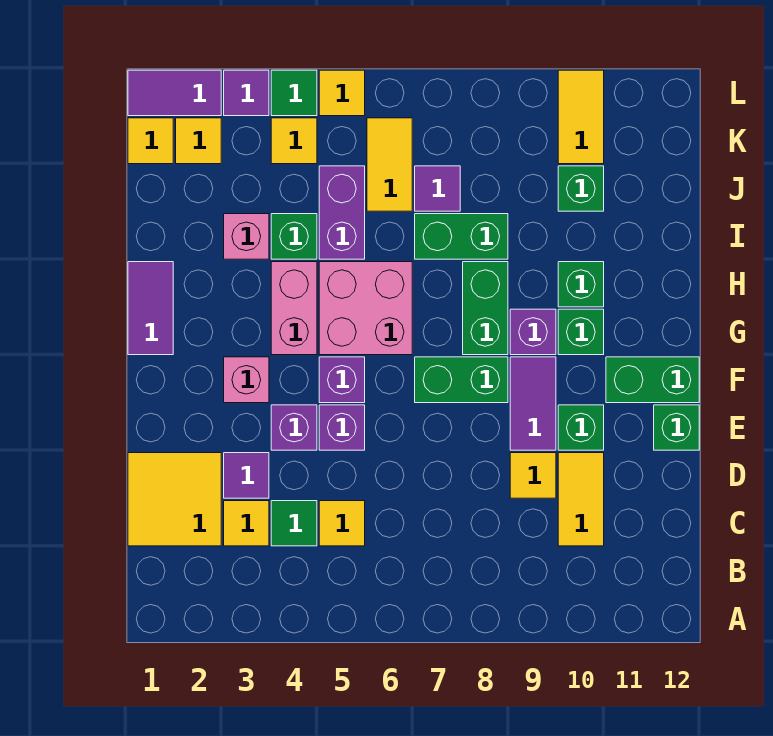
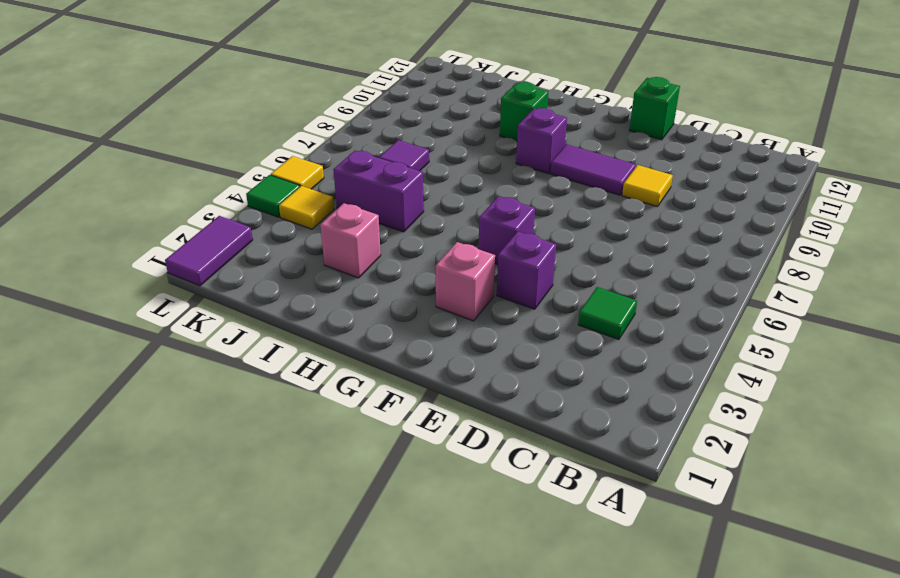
none -> yellow tile C1:D2 level 1
none -> yellow tile C3 level 1
none -> yellow tile C5 level 1
none -> yellow tile C10:D10 level 1

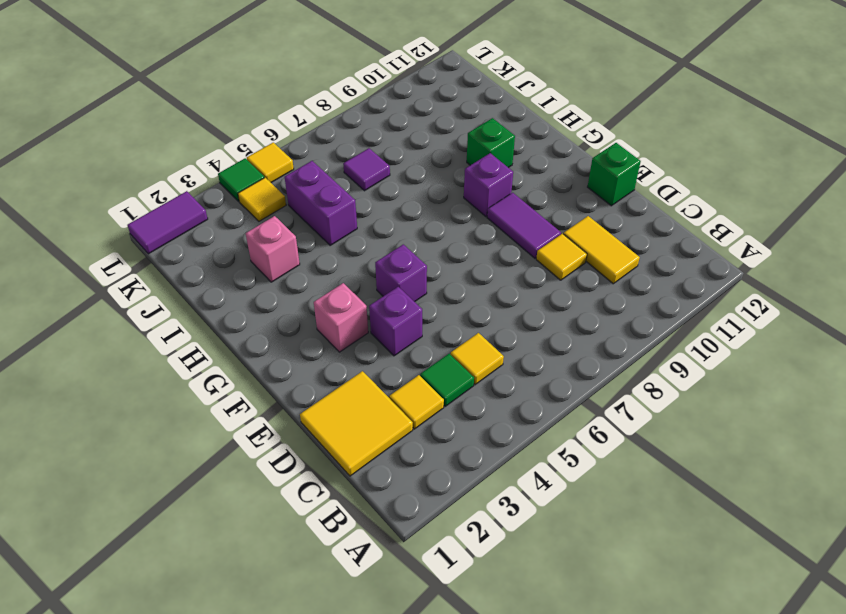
none -> purple tile D3 level 1
none -> purple brick E5 level 1
none -> green brick E10 level 1
none -> green brick F7:F8 level 1

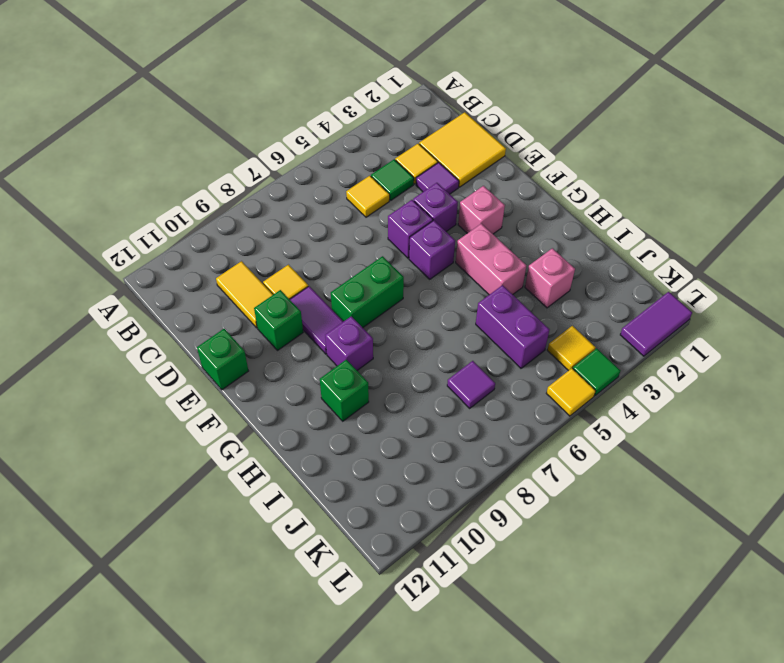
none -> green brick F11:F12 level 1
none -> purple tile G1:H1 level 1
none -> pink brick G5:H6 level 1
none -> green brick G8:H8 level 1

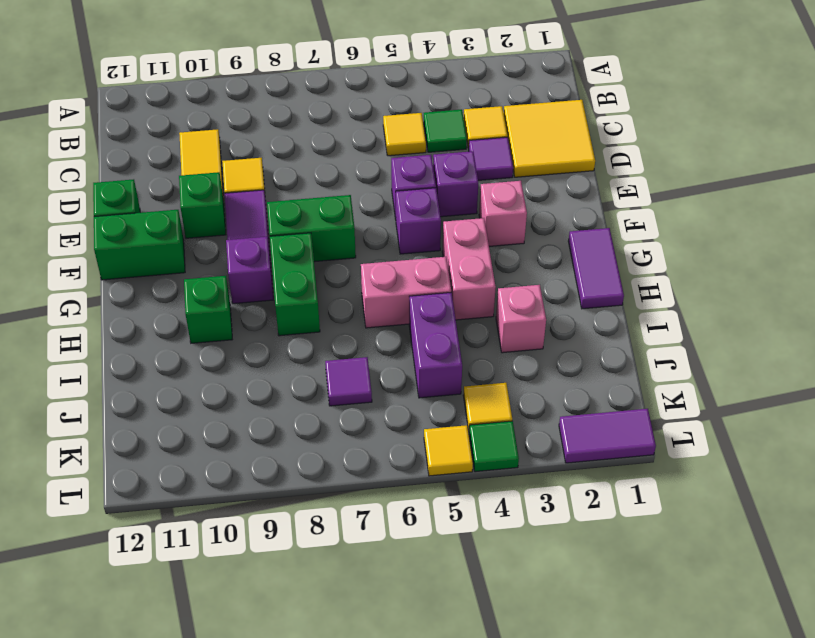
pink brick H5:H6 level 1 -> pink brick G5:H6 level 1
none -> green brick G10 level 1
none -> green brick I4 level 1
none -> green brick I7:I8 level 1
none -> yellow tile J6:K6 level 1

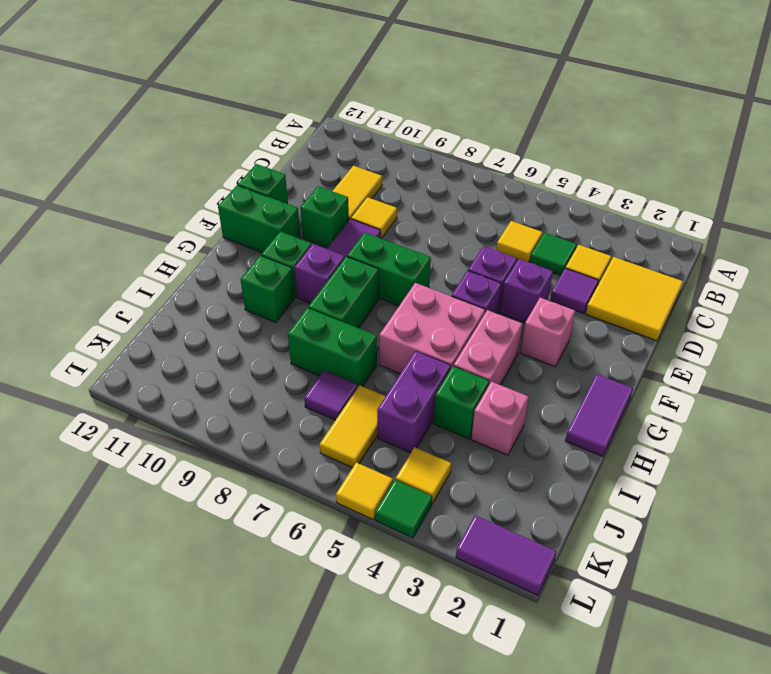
none -> green brick J10 level 1
none -> yellow tile K1 level 1
none -> yellow tile K2 level 1
none -> yellow tile K10:L10 level 1

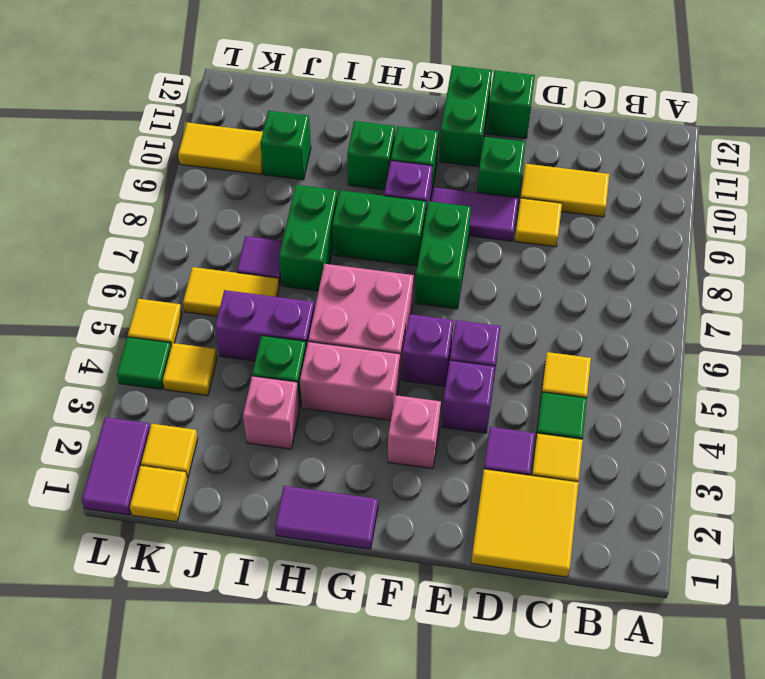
none -> purple tile L3 level 1

